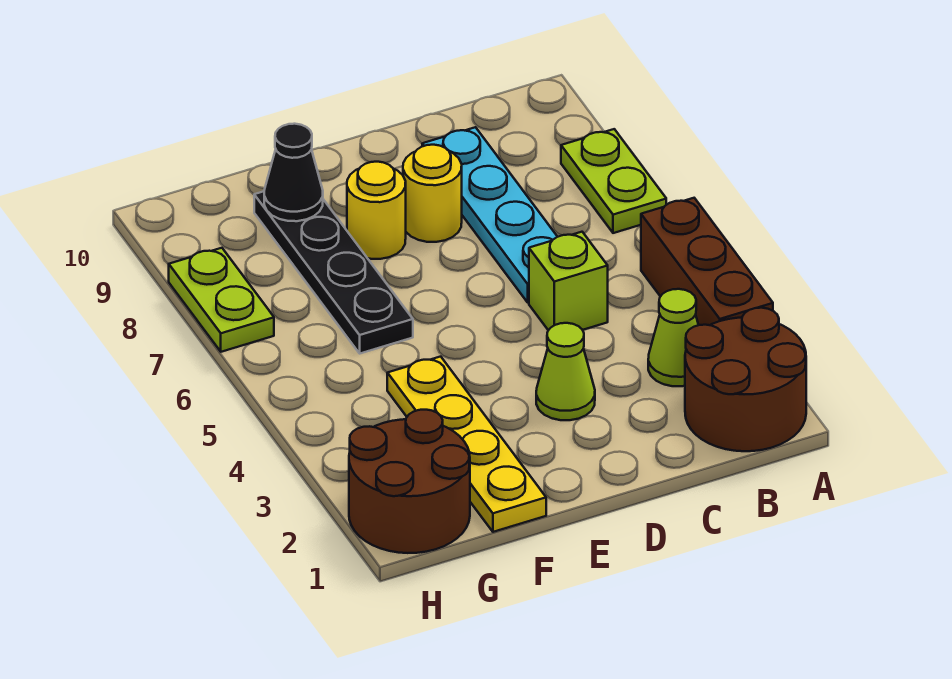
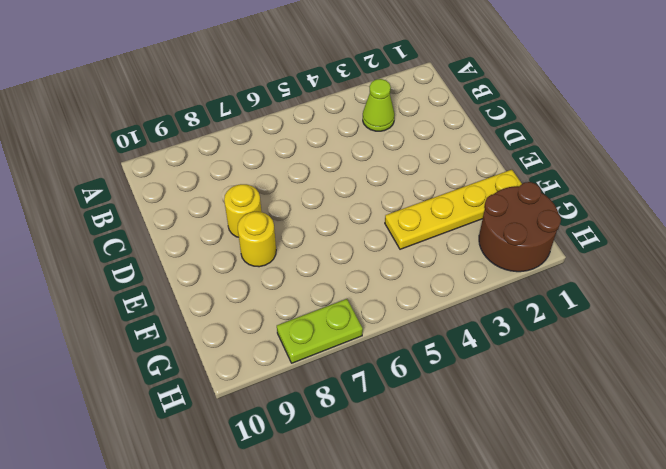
none -> brown round brick A1:B2 level 1
none -> brown brick A3:A5 level 1
none -> lime plate A7:A8 level 1

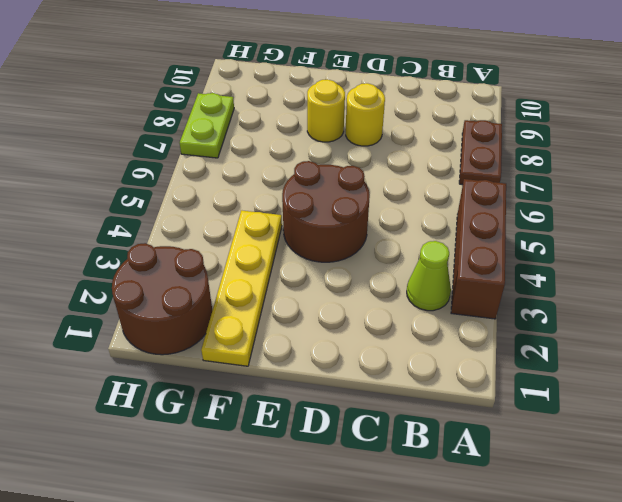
brown plate A7:A8 level 1 -> lime plate A7:A8 level 1
brown round brick D4:E5 level 1 -> brown round brick A1:B2 level 1
none -> lime brick C5 level 1
none -> cyan plate C6:C9 level 1
none -> lime cone D3 level 1

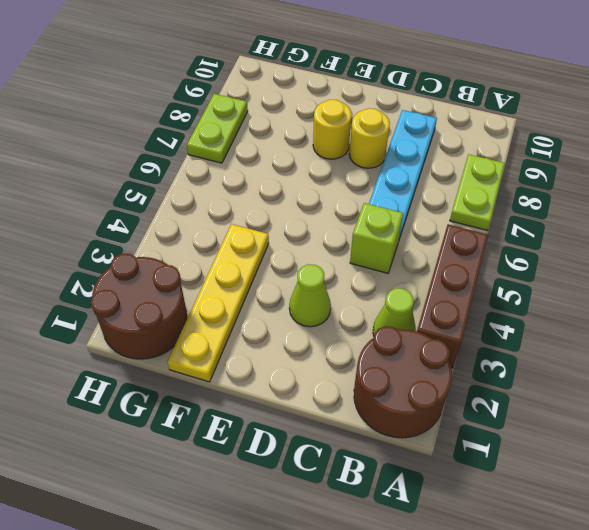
none -> black plate F6:F9 level 1
none -> black cone F9 level 2

